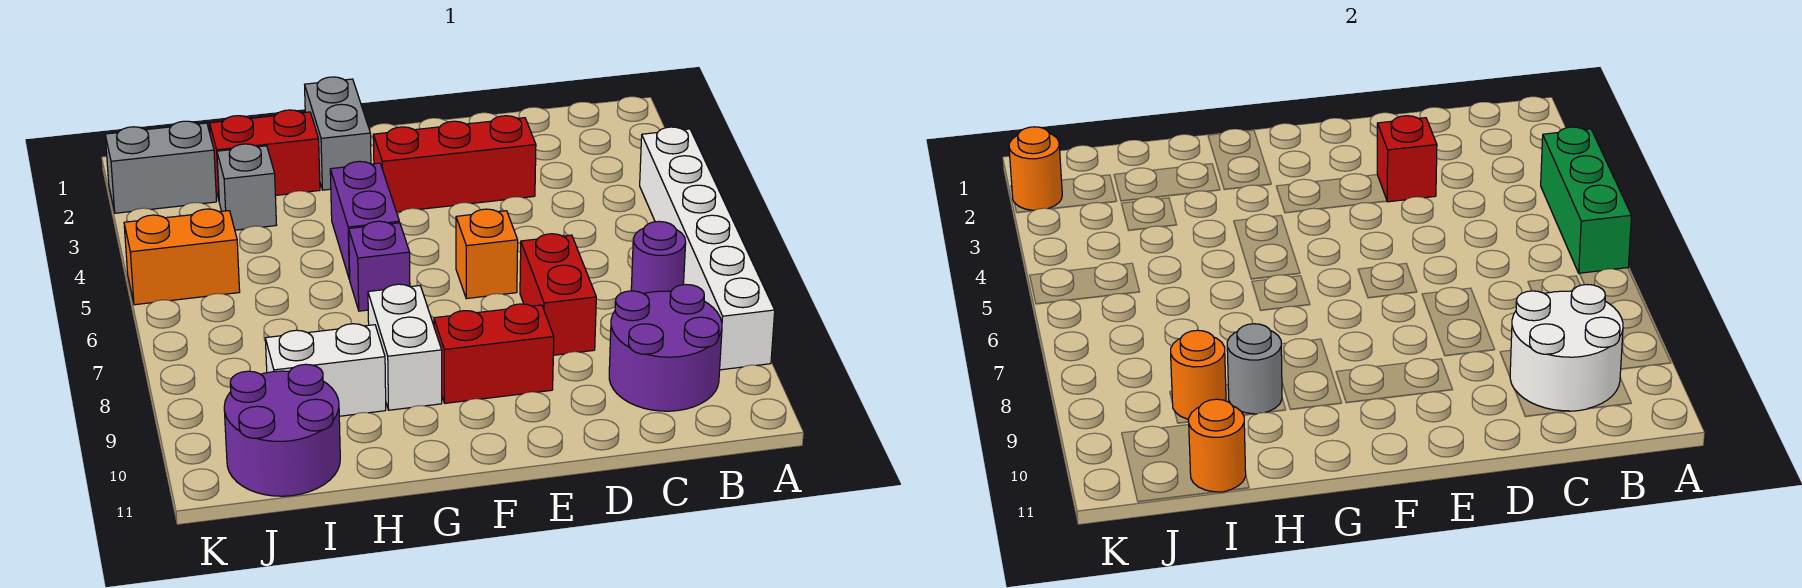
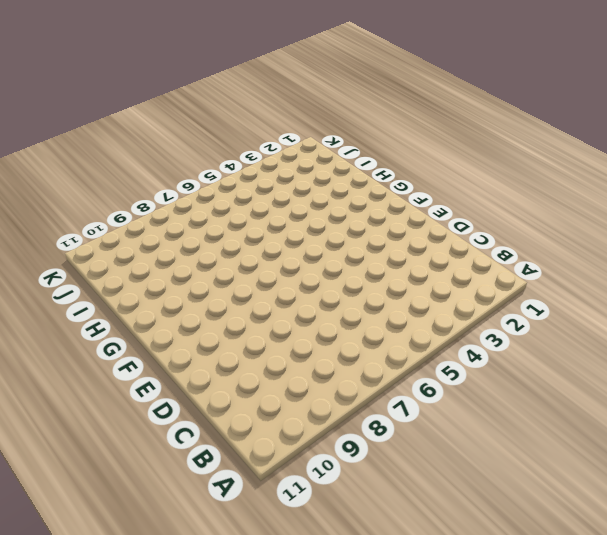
none -> white brick A4:A9 level 1
none -> purple round brick B7 level 1
none -> purple round brick B9:C10 level 1

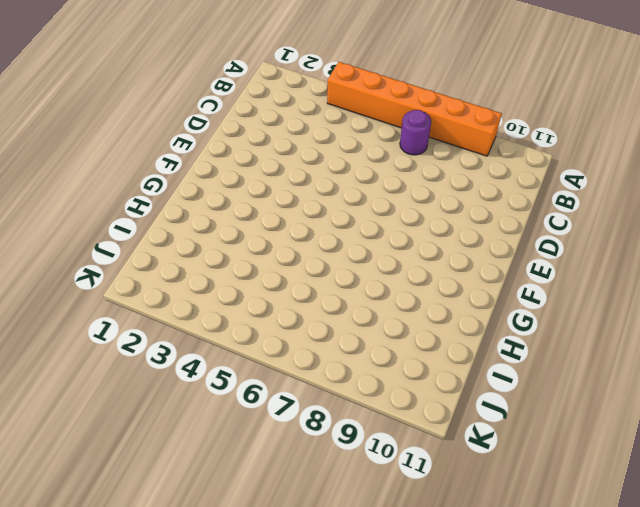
orange brick A4:A9 level 1 -> white brick A4:A9 level 1
none -> purple round brick B9:C10 level 1
none -> red brick D3:F3 level 1
none -> red brick D7:D8 level 1

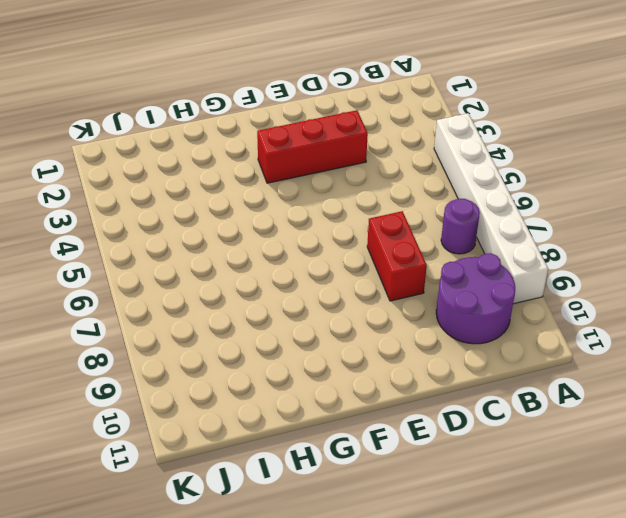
none -> orange brick E6 level 1
none -> red brick E9:F9 level 1
none -> grey brick G1:G2 level 1

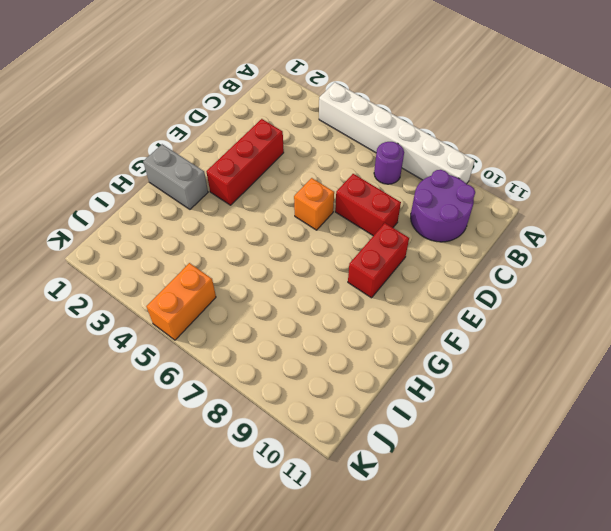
none -> purple brick G4:G5 level 1
none -> purple brick G6 level 1
none -> white brick G8:G9 level 1

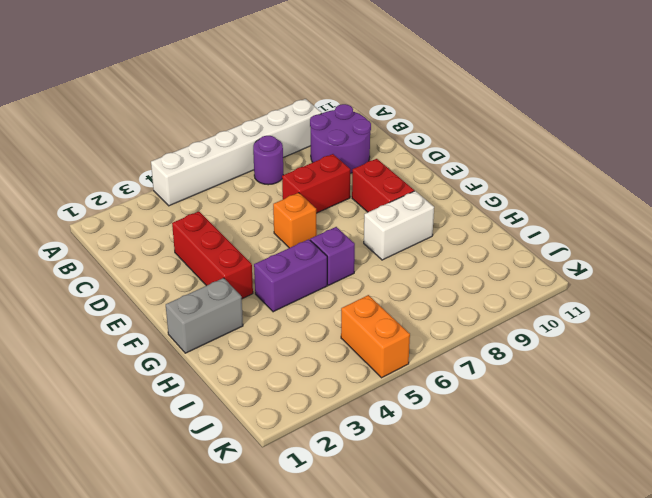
none -> red brick H2:I2 level 1
none -> white brick H9:I9 level 1
none -> grey brick I3 level 1

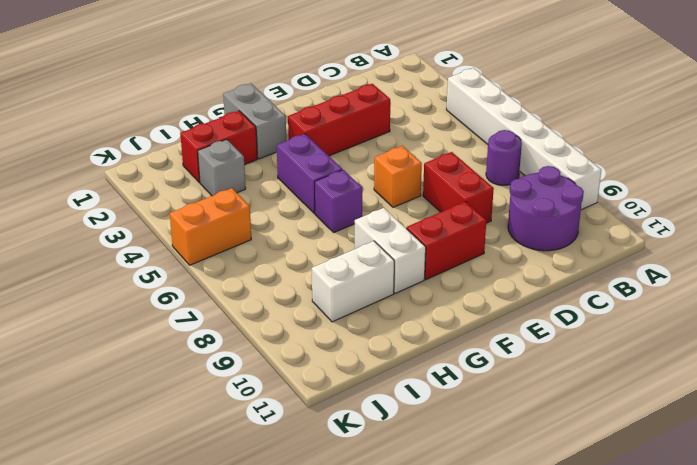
none -> purple round brick I10:J11 level 1
none -> grey brick J2:K2 level 1
none -> green brick A4:A6 level 2

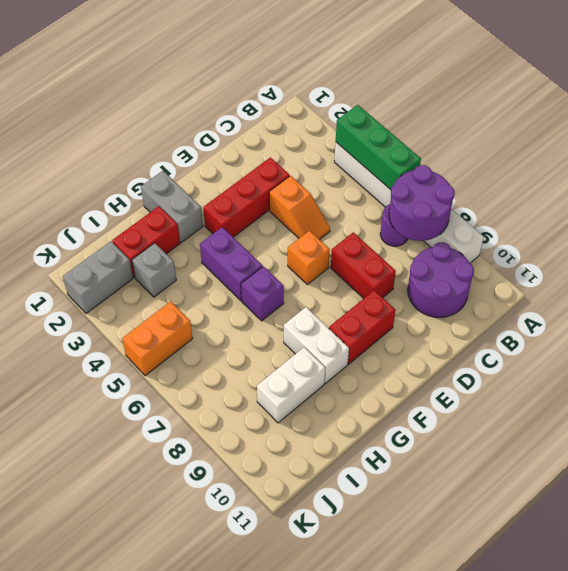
purple round brick A7:B8 level 2 -> purple round brick I10:J11 level 1
orange slope D4:D5 level 1 top 4 -> none
none -> white round brick B9:C10 level 2
none -> red brick D3 level 2
none -> grey round brick H9 level 2

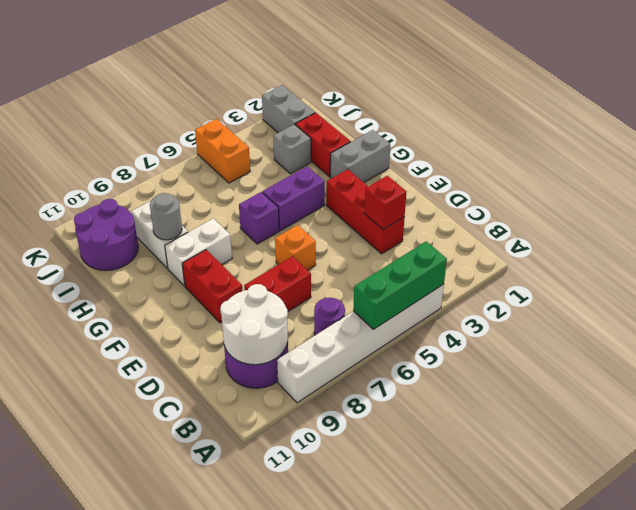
none -> orange round brick I9 level 2
none -> orange round brick I11 level 2
none -> orange round brick K2 level 2

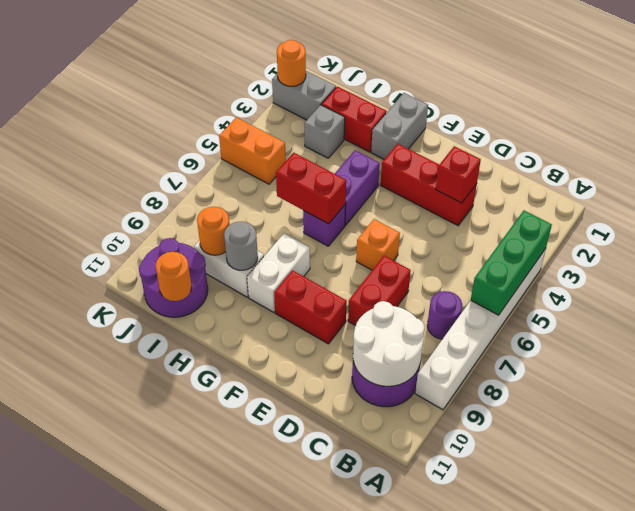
red brick G6:H6 level 2 -> none

